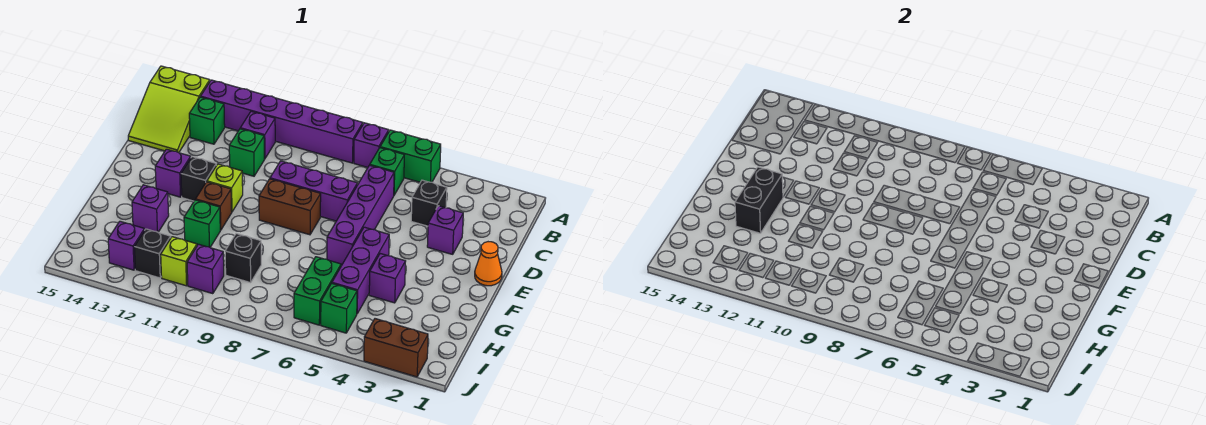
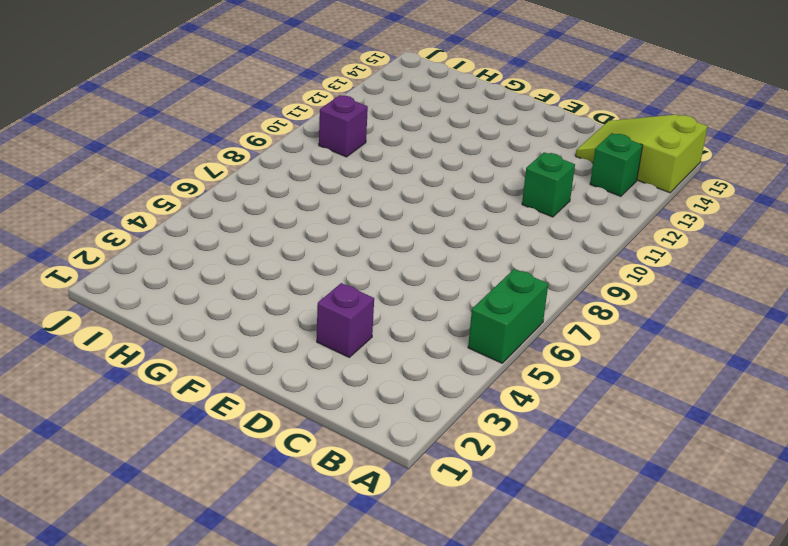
none -> purple brick A7 level 1
none -> purple brick A8:A13 level 1
none -> green brick B6 level 1
none -> purple brick B11 level 1

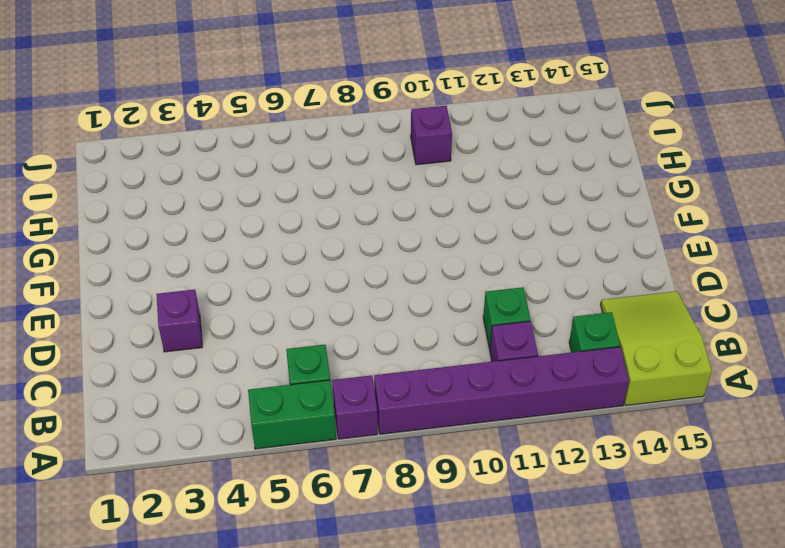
none -> black brick C4 level 1
none -> purple brick C6:F6 level 1
none -> purple brick D7:D9 level 1
none -> orange cone E1 level 1

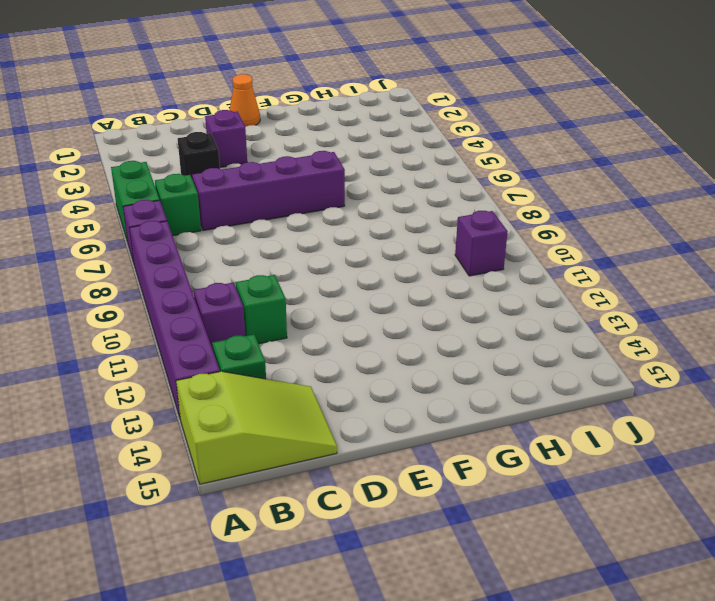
none -> purple brick D7:D9 level 1
none -> brown brick E8:E9 level 1
none -> lime brick E11 level 1
none -> black brick E12 level 1

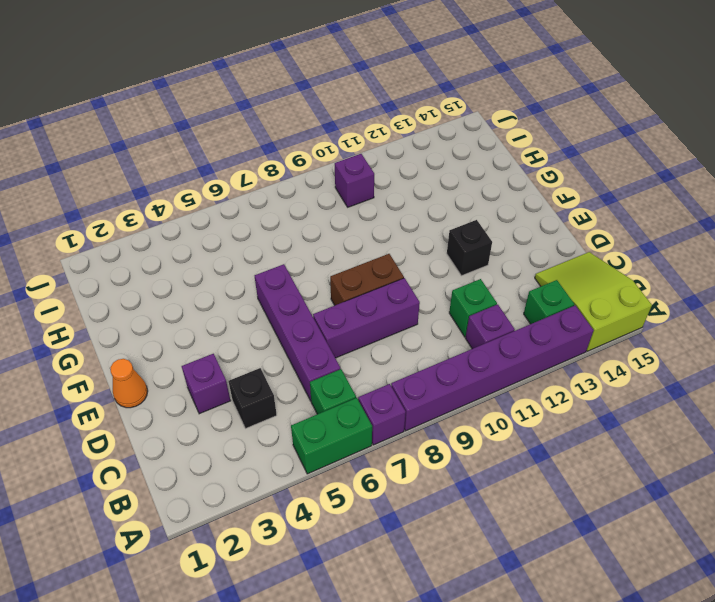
none -> lime brick E11 level 1
none -> purple brick E13 level 1
none -> purple brick F5:H5 level 1
none -> brown brick F11 level 1

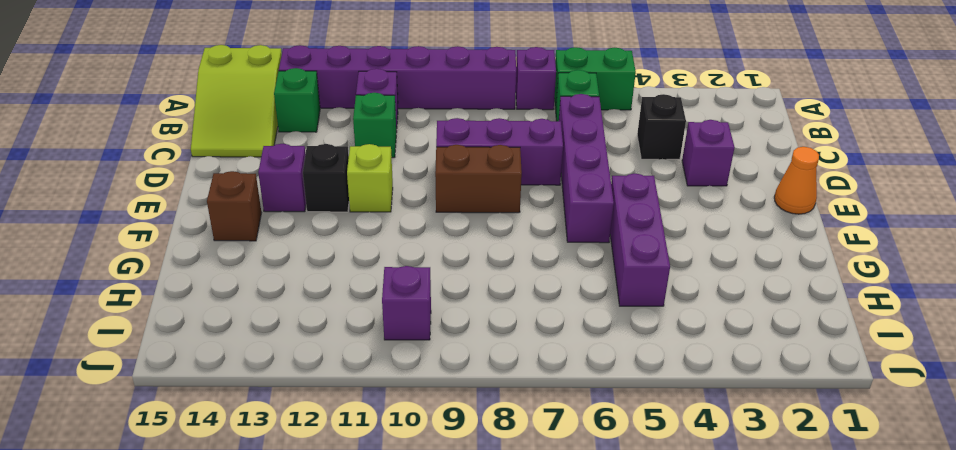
brown brick F14 level 1 -> brown brick F11 level 1
none -> purple brick G4 level 1
none -> green brick G11 level 1
none -> purple brick G13 level 1
none -> green brick H6:I6 level 1

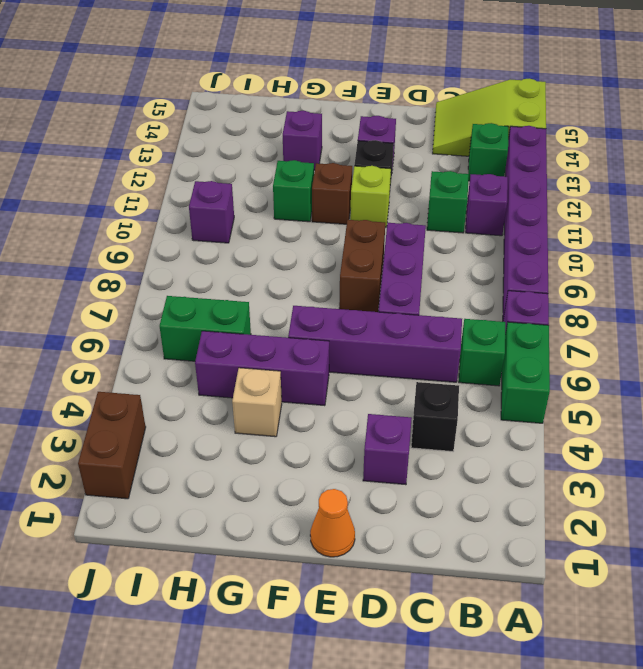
tan brick G4 level 1 -> purple brick G4 level 1
none -> black brick H9 level 1
none -> green brick I5 level 1
none -> lime brick I11 level 1
none -> black brick I12 level 1

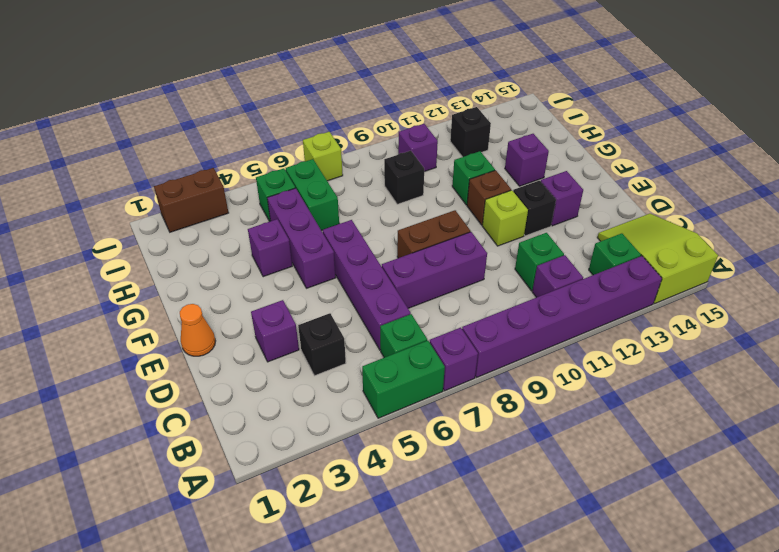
lime brick J7 level 1 -> lime brick I11 level 1
none -> purple brick I13 level 1
none -> black brick F13:G13 level 2

